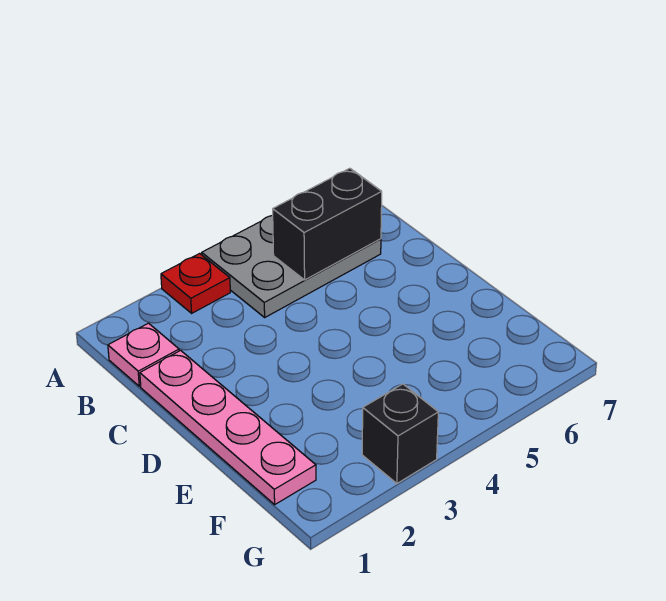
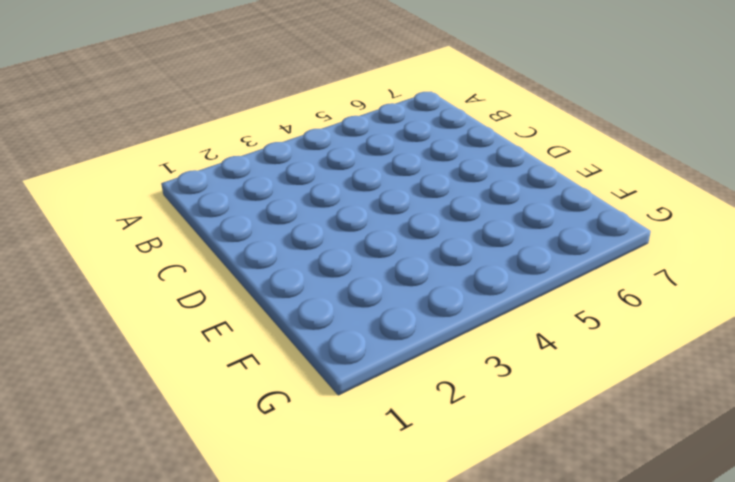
none -> red plate A3 level 1
none -> grey plate A4:B6 level 1

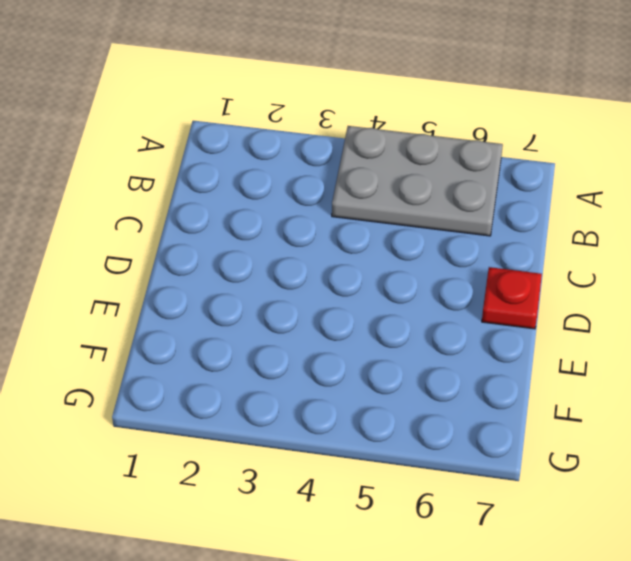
red plate D7 level 1 -> red plate A3 level 1
none -> pink plate B1 level 1
none -> pink plate C1:F1 level 1

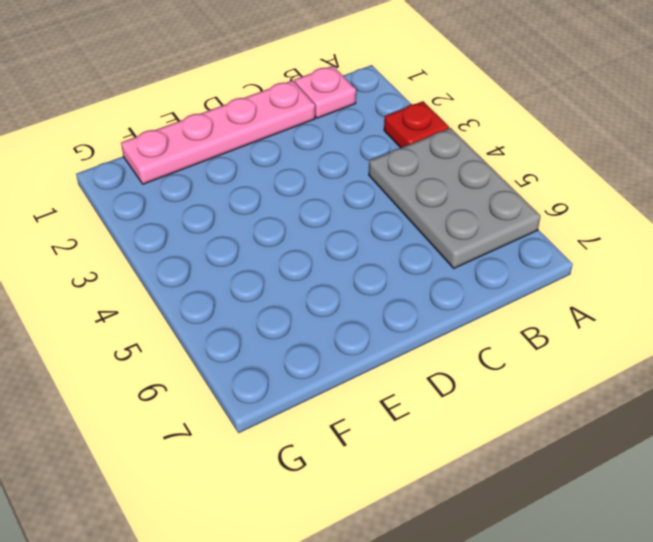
none -> black brick G3 level 1
none -> black brick B5:B6 level 2

